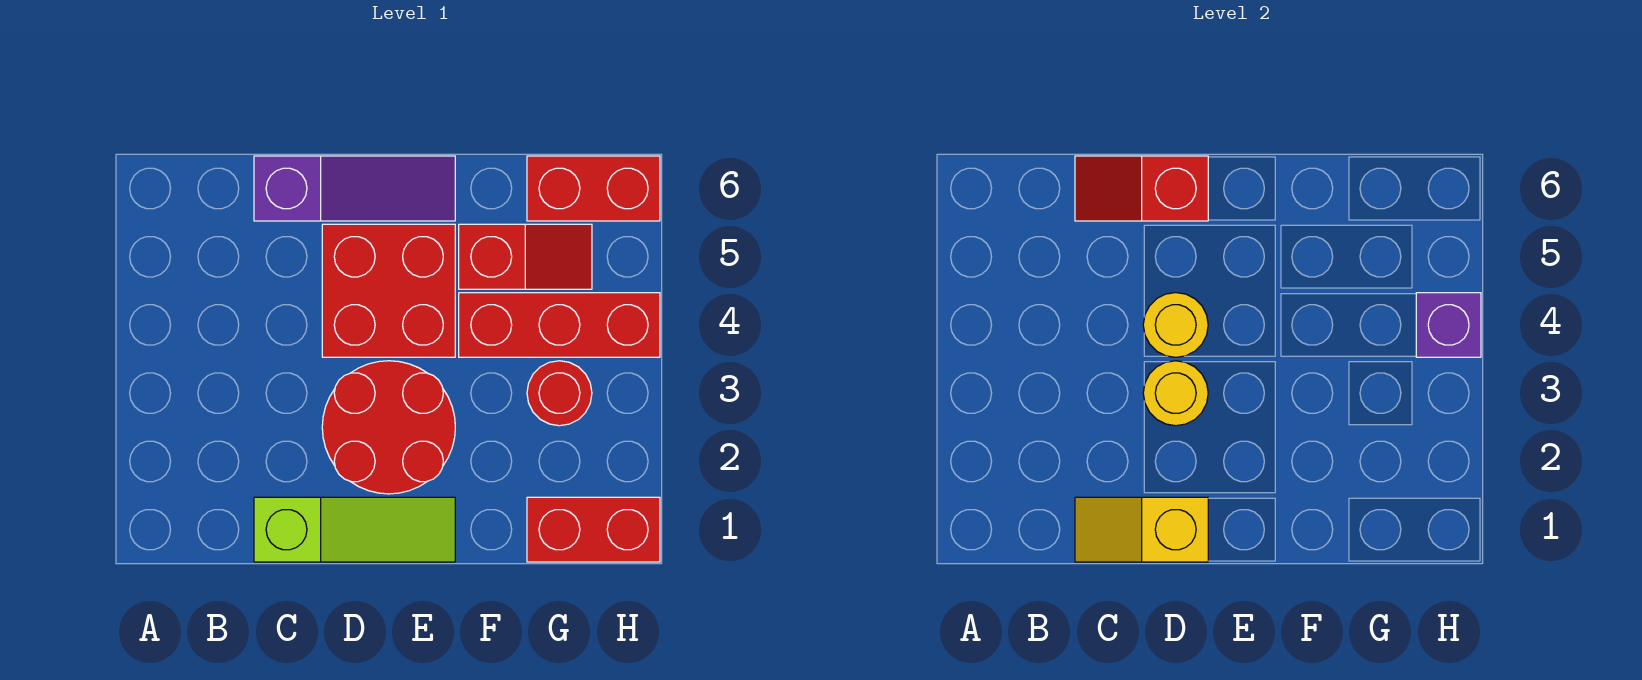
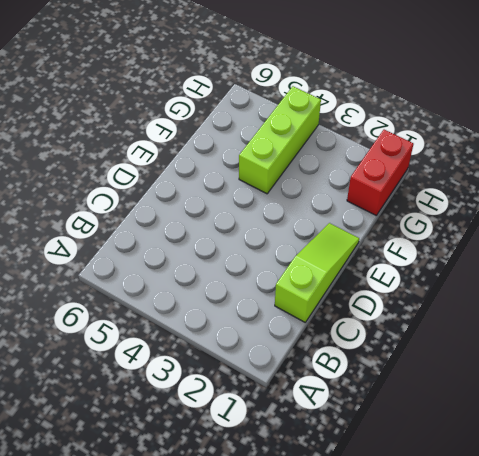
lime brick F4:H4 level 1 -> red brick F4:H4 level 1
none -> purple slope C6:E6 level 1 top C
none -> red round brick D2:E3 level 1
none -> red brick D4:E5 level 1

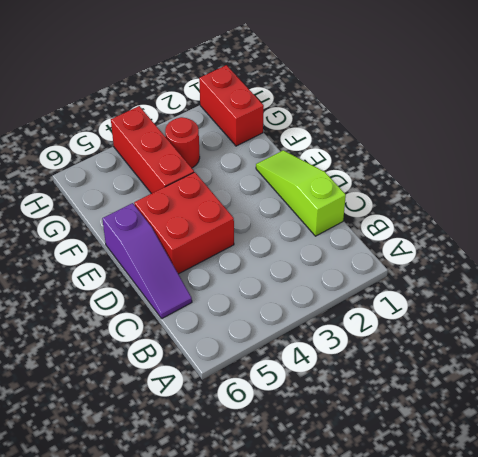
purple slope C6:E6 level 1 top E -> purple slope C6:E6 level 1 top C
none -> red round brick D2:E3 level 1
none -> red slope F5:G5 level 1 top F
none -> red brick G6:H6 level 1

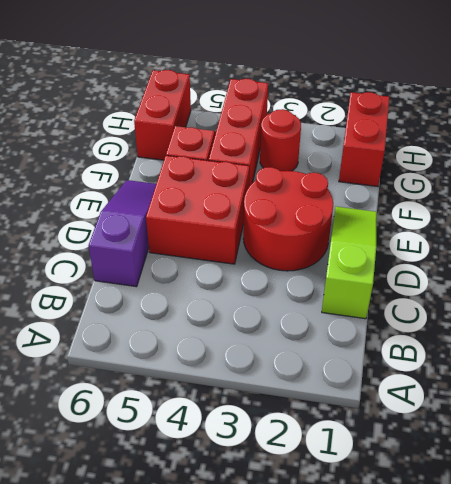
none -> yellow slope C1:D1 level 2 top D
none -> red slope C6:D6 level 2 top D
none -> yellow round brick D3 level 2

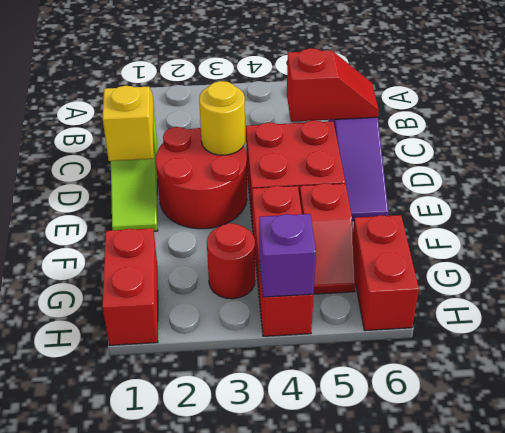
red slope C5:C6 level 2 top 5 -> red slope C6:D6 level 2 top D
none -> yellow round brick D4 level 2

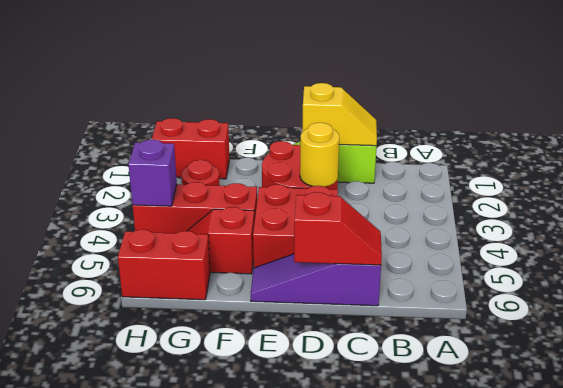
none -> yellow round brick D4 level 2

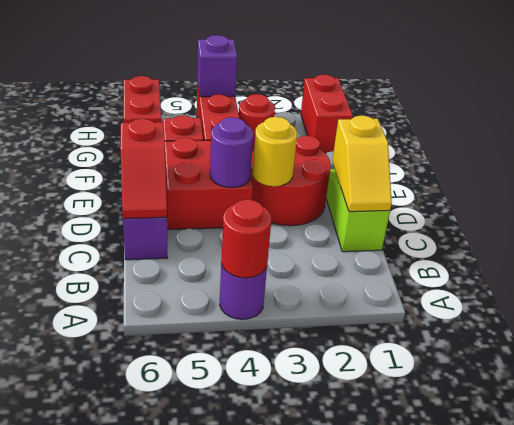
purple round brick A4 level 1 -> none
red round brick A4 level 2 -> none
purple round brick D4 level 2 -> yellow round brick D4 level 2

